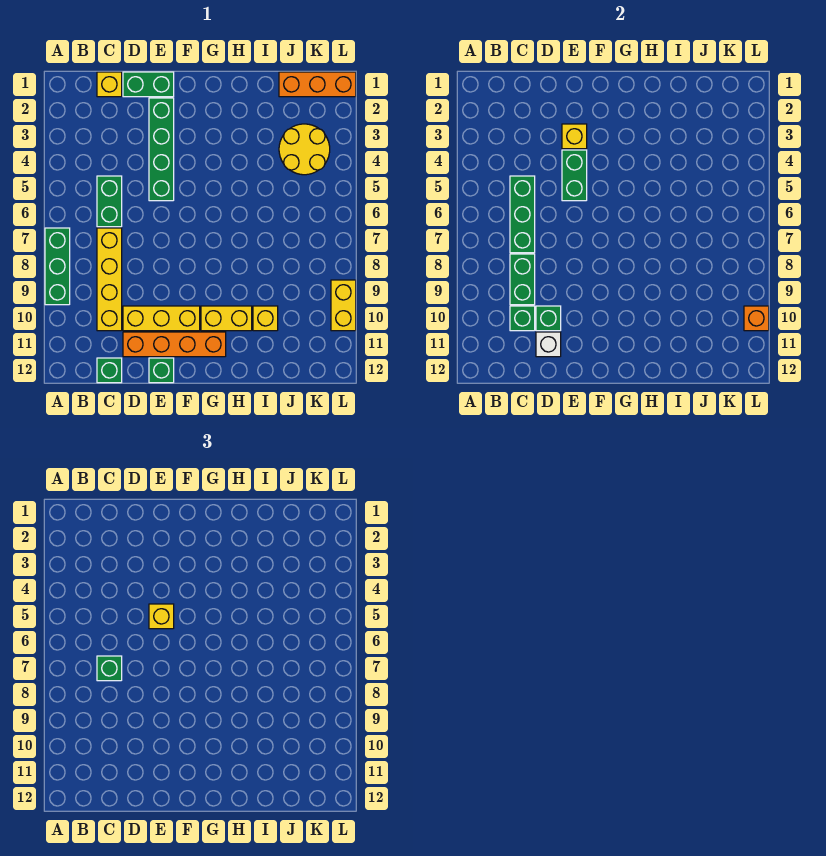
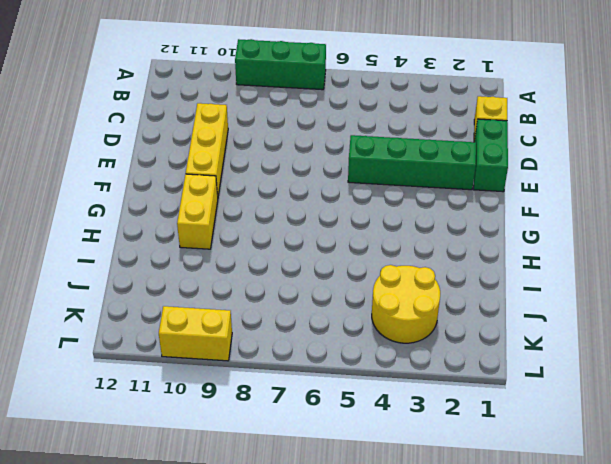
none -> green brick C5:C6 level 1
none -> yellow brick C7:C10 level 1
none -> green brick C12 level 1

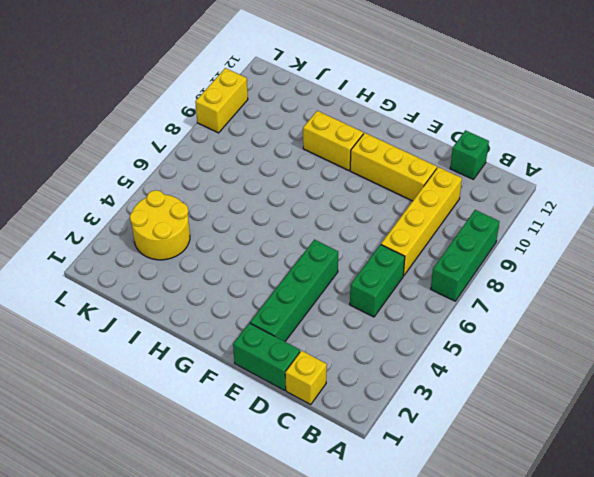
none -> orange brick D11:G11 level 1
none -> green brick E12 level 1
none -> yellow brick I10 level 1

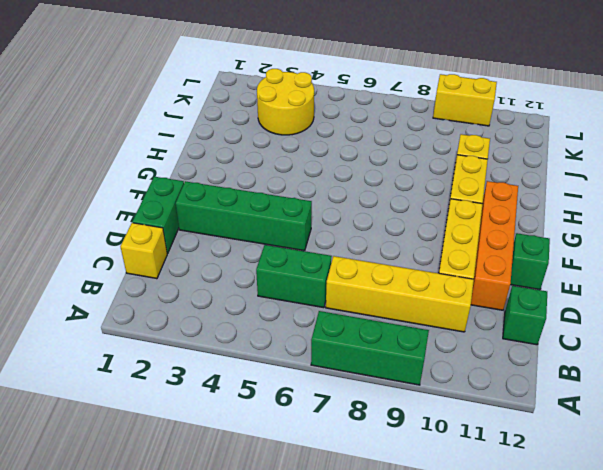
none -> orange brick J1:L1 level 1
none -> green brick C5:C7 level 2
none -> green brick C8:C9 level 2

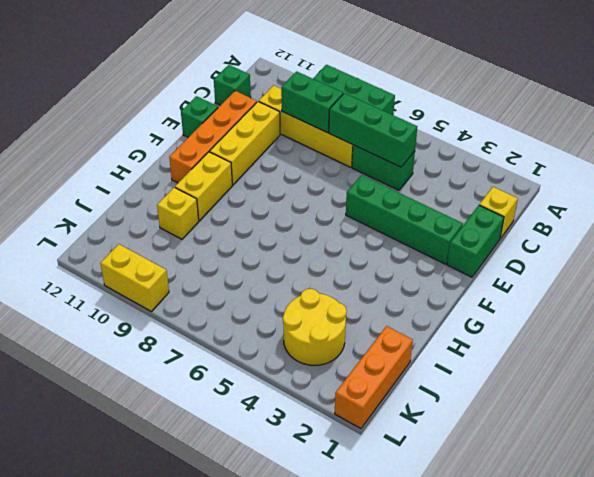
none -> green brick C10 level 2
none -> green brick D10 level 2
none -> white brick D11 level 2

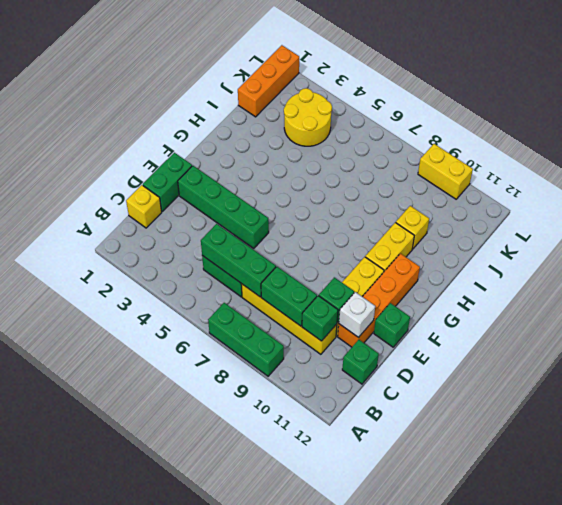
none -> yellow brick E3 level 2
none -> green brick E4:E5 level 2
none -> orange brick L10 level 2

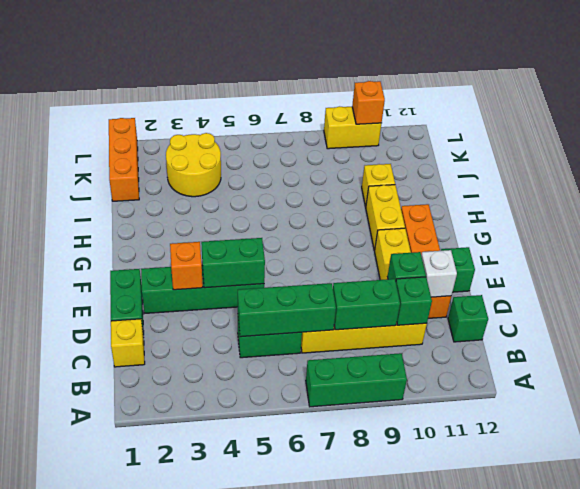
orange brick E3 level 2 -> yellow brick E3 level 2
none -> green brick C7 level 3
none -> yellow brick E5 level 3

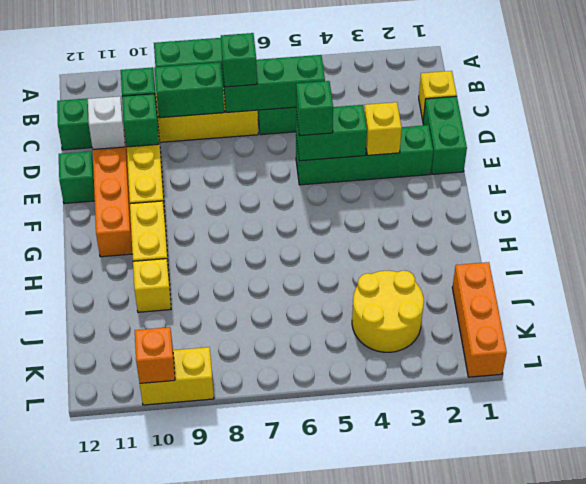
green brick E5 level 3 -> yellow brick E5 level 3

